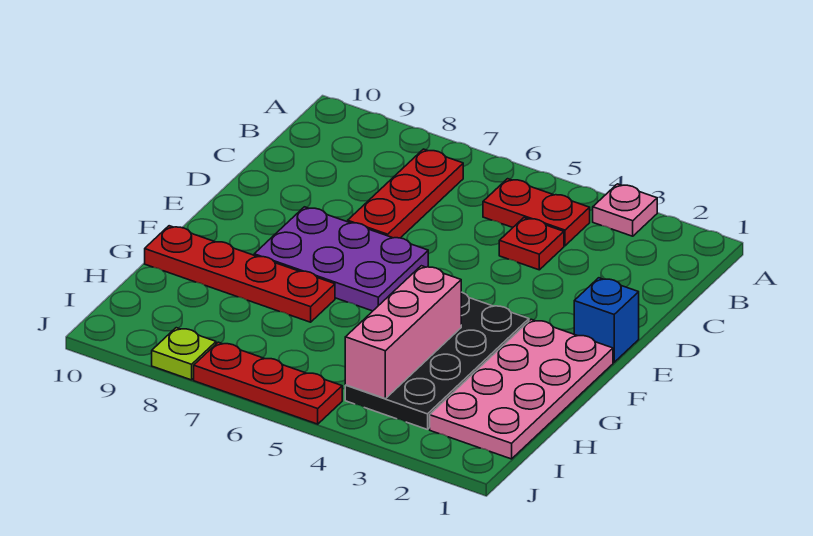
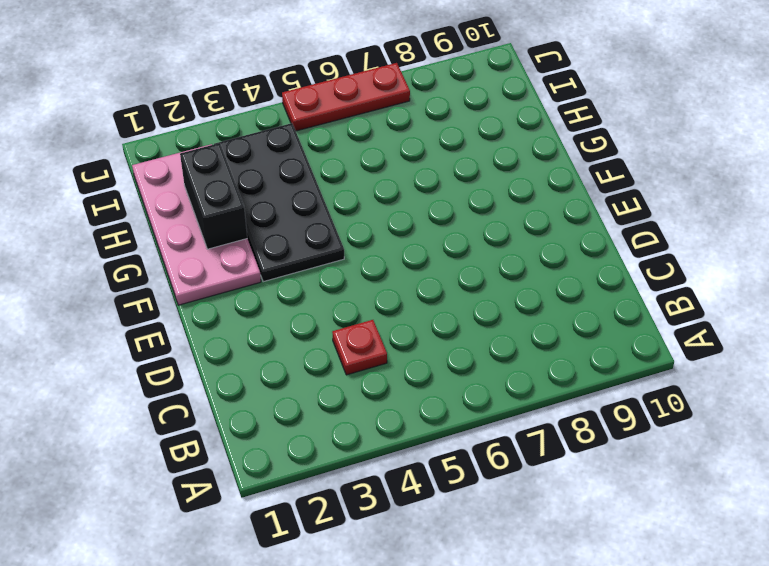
black brick G2:H2 level 2 -> none
none -> pink plate A3 level 1
none -> red plate B4:B5 level 1
none -> red plate B7:D7 level 1

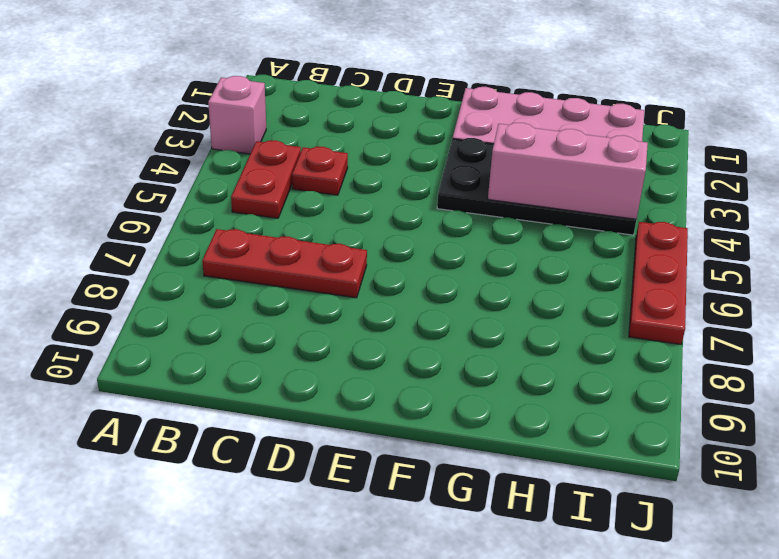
pink brick A3 level 1 -> pink plate A3 level 1
none -> blue brick E1 level 1
none -> purple plate E6:F8 level 1
none -> red plate G7:G10 level 1

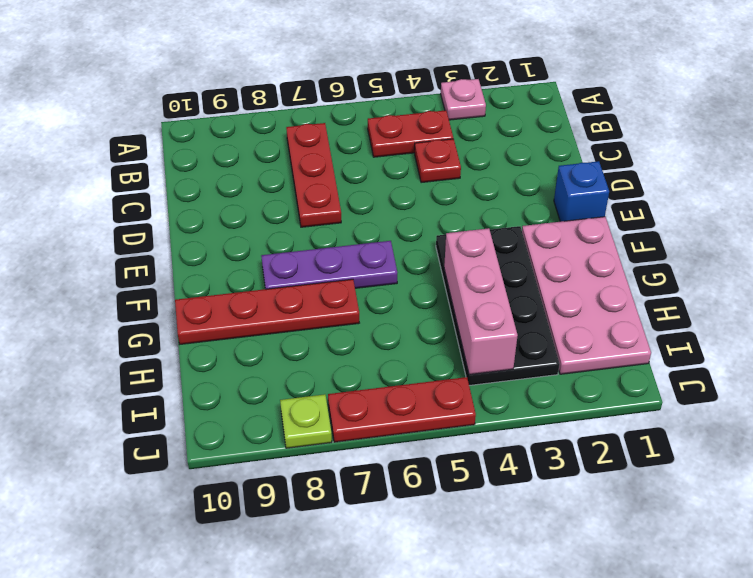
purple plate F6:F8 level 1 -> purple plate E6:F8 level 1

